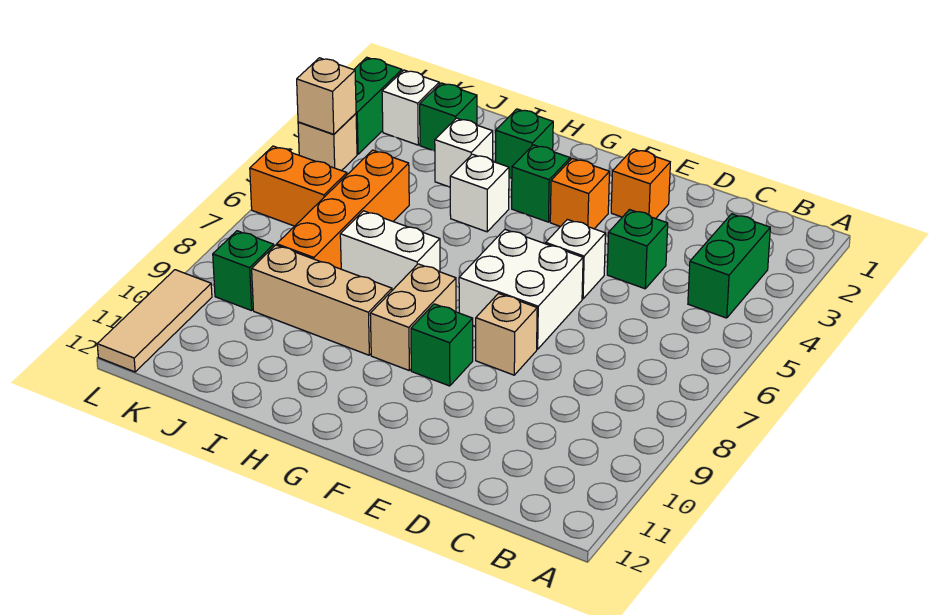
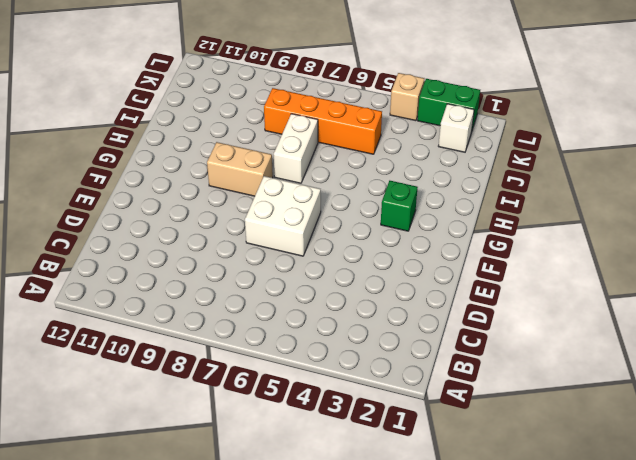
none -> green brick B3:B4 level 1
none -> green brick D4 level 1
none -> orange brick E2 level 1

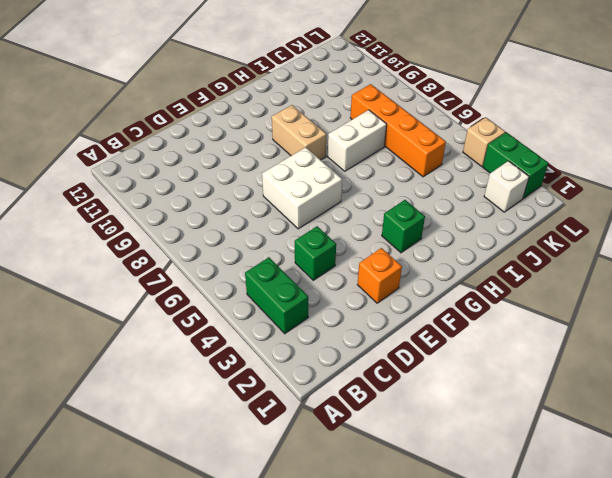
none -> white brick E5 level 1
none -> tan brick E8 level 1
none -> orange brick F3 level 1

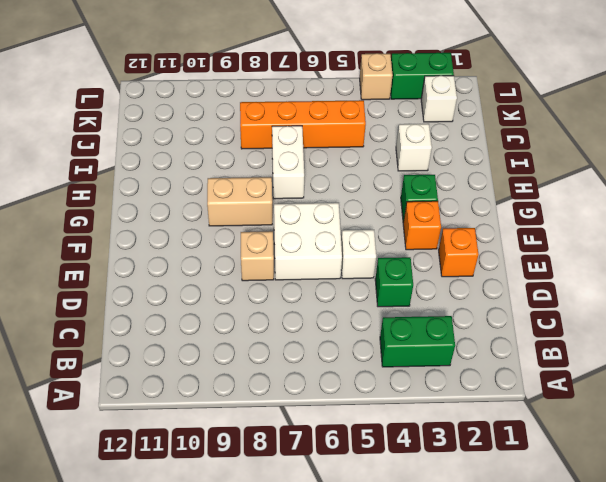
none -> green brick F9 level 1
none -> green brick H2 level 1
none -> white brick H4 level 1

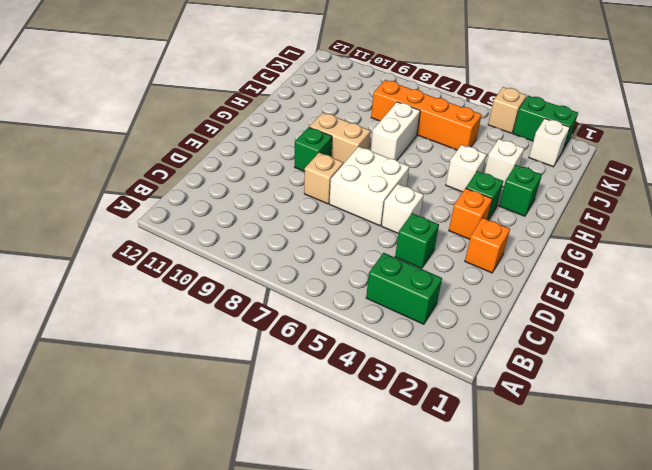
none -> tan brick H9:J9 level 1
none -> green brick J2 level 1
none -> orange brick K6:L6 level 1

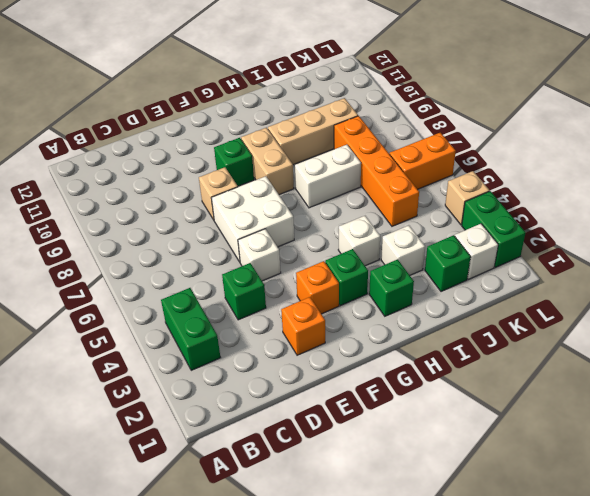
none -> green brick K9 level 1
none -> tan tile L10:L12 level 1
none -> tan brick L4 level 2

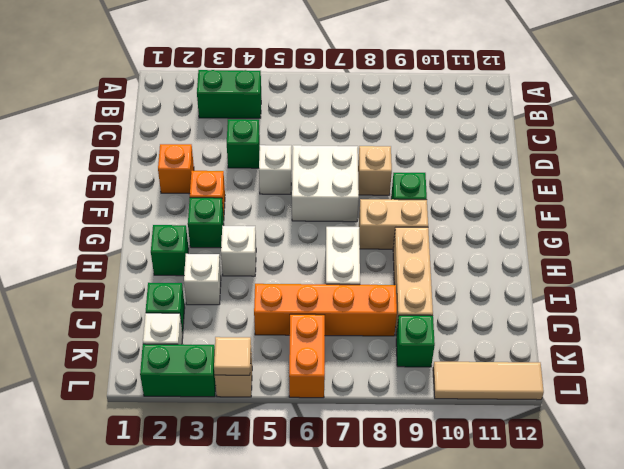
tan tile L4 level 2 -> tan brick L4 level 2

